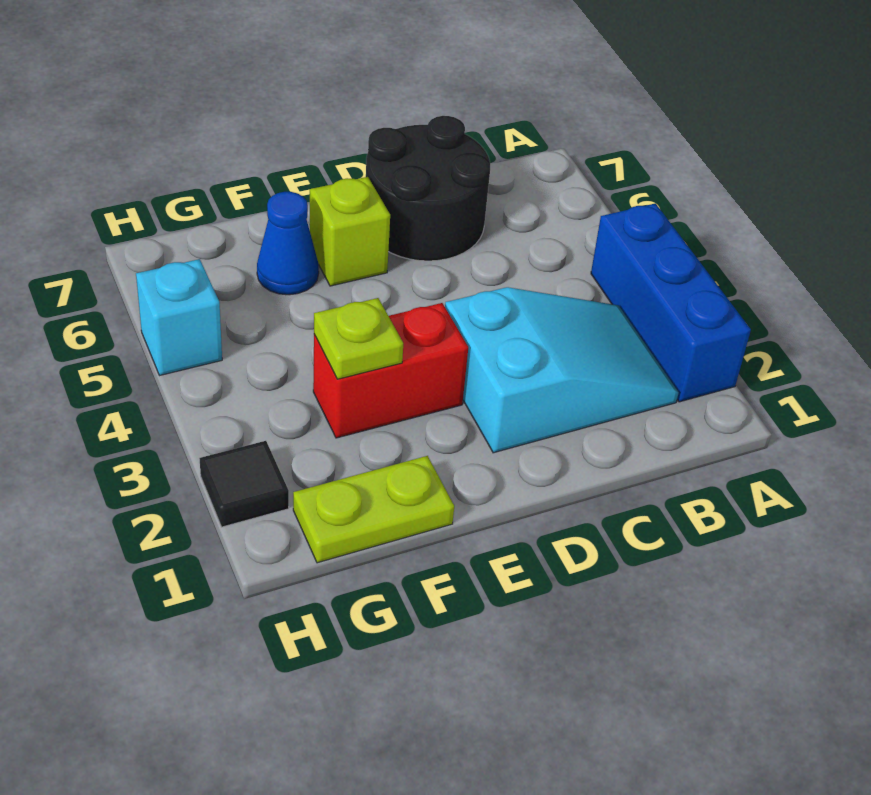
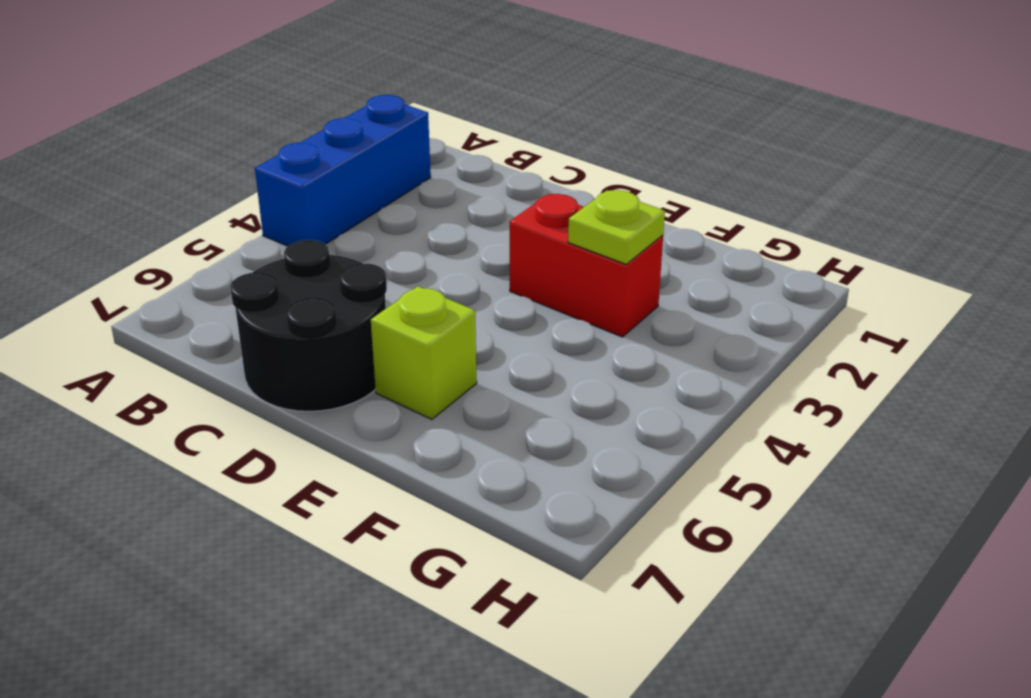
none -> cyan slope B2:D3 level 1 top D
none -> lime plate F1:G1 level 1

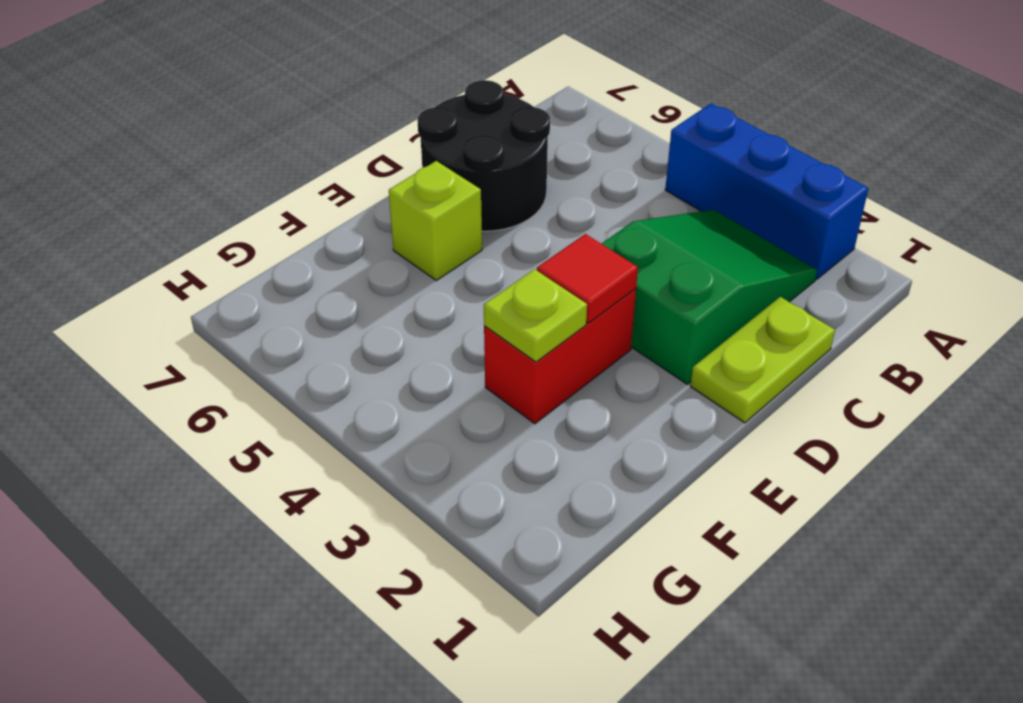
green slope B2:D3 level 1 top D -> cyan slope B2:D3 level 1 top D
lime plate C1:D1 level 1 -> lime plate F1:G1 level 1
red tile E3 level 2 -> none
none -> blue cone F6 level 1
none -> black tile H2 level 1

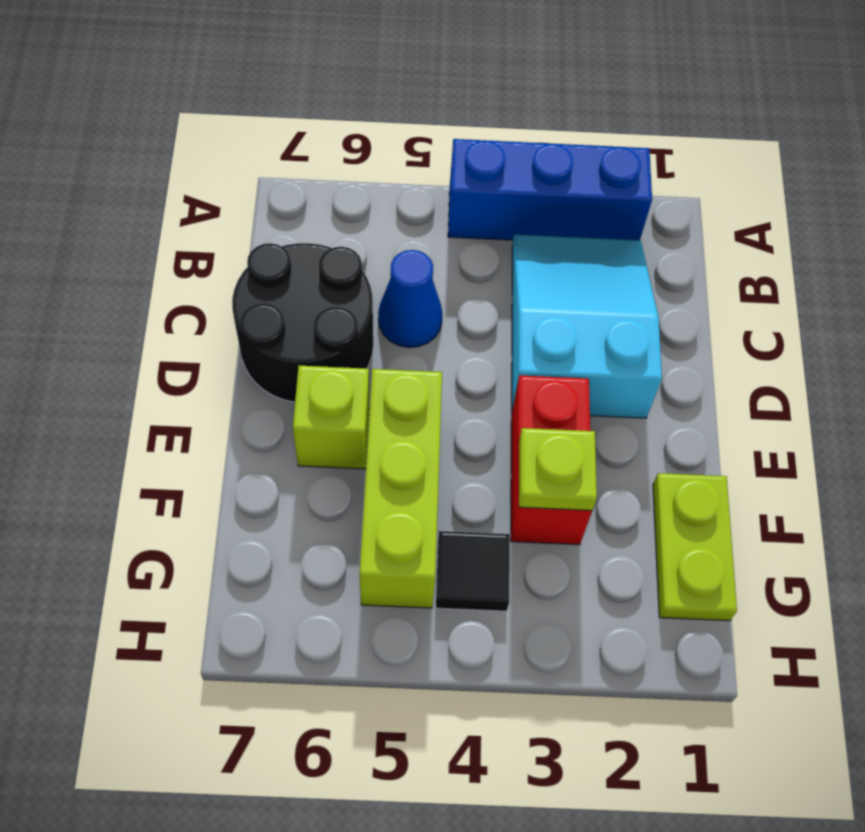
blue cone C5 level 1 -> blue cone F6 level 1
lime brick E5:G5 level 1 -> none
black tile G4 level 1 -> black tile H2 level 1
none -> cyan brick H5 level 1

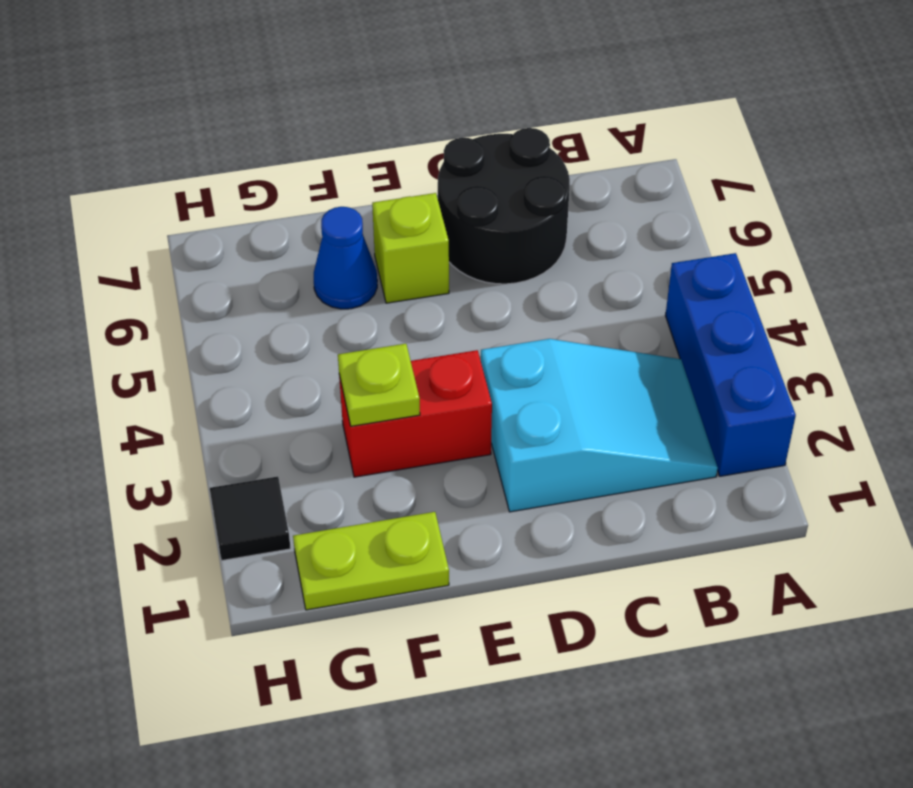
none -> cyan brick H5 level 1

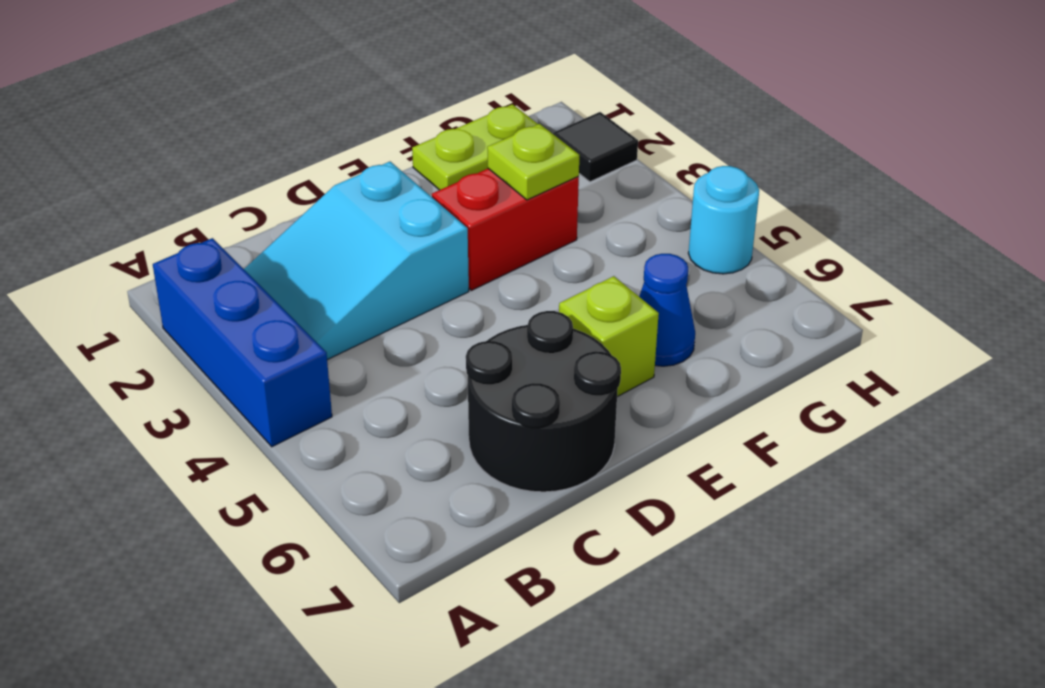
cyan round brick H5 level 1 -> cyan brick H5 level 1

